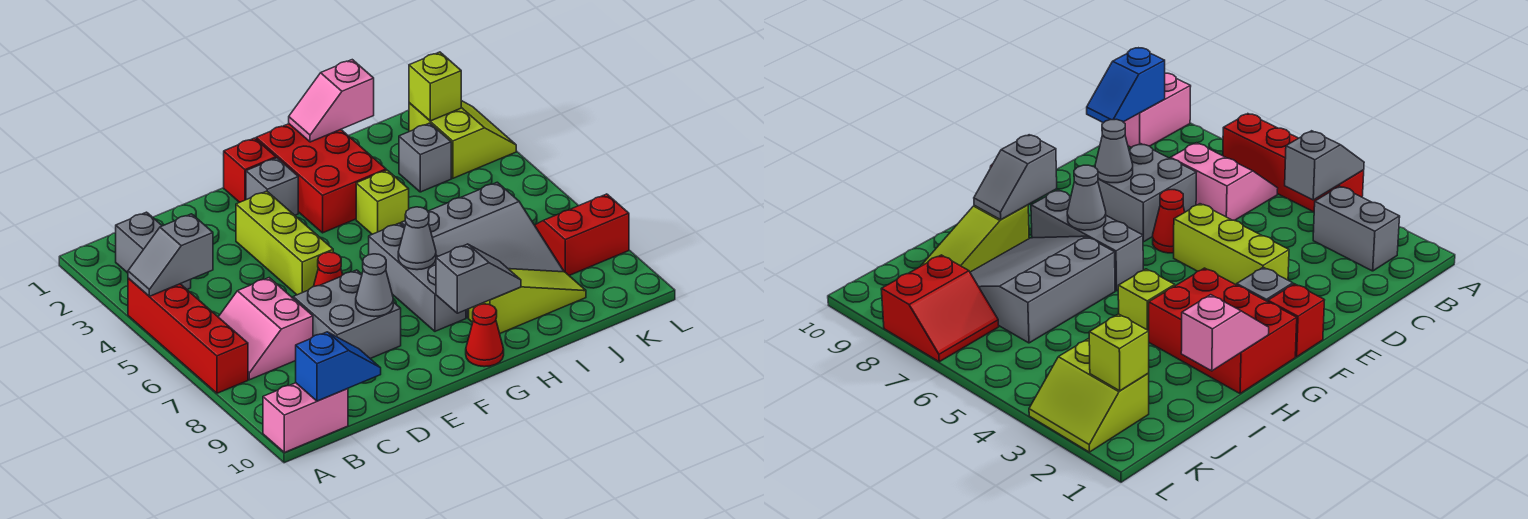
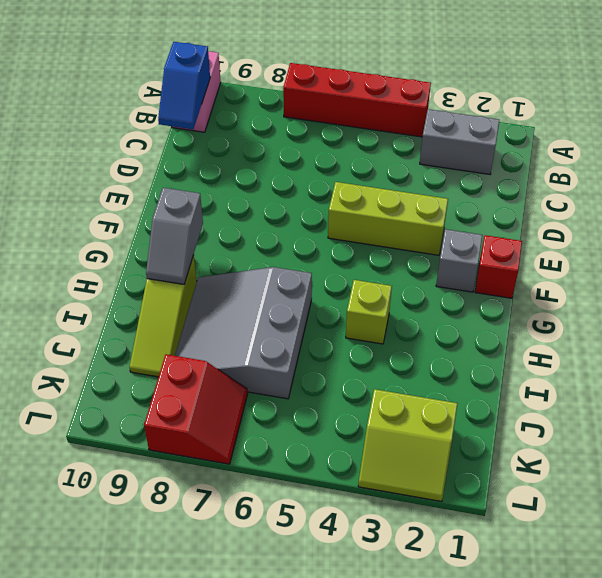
none -> pink slope B6:C7 level 1 top C
none -> grey brick D7:E8 level 1
none -> red cone E6 level 1

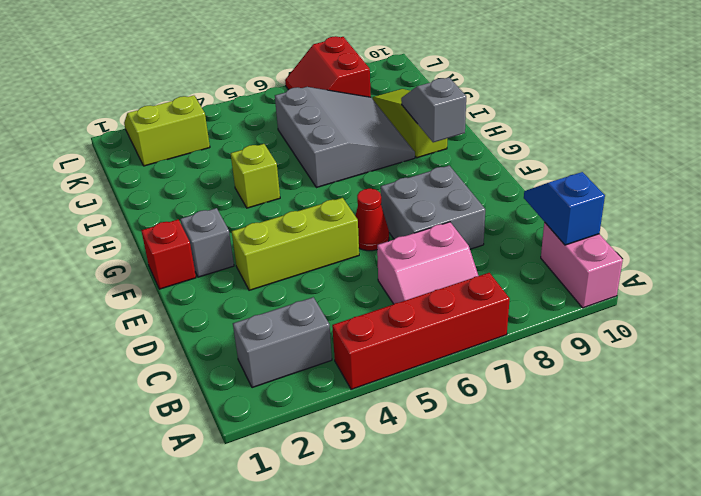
none -> red brick G1:H3 level 1
none -> grey brick G6:G8 level 1
none -> red cone G10 level 1

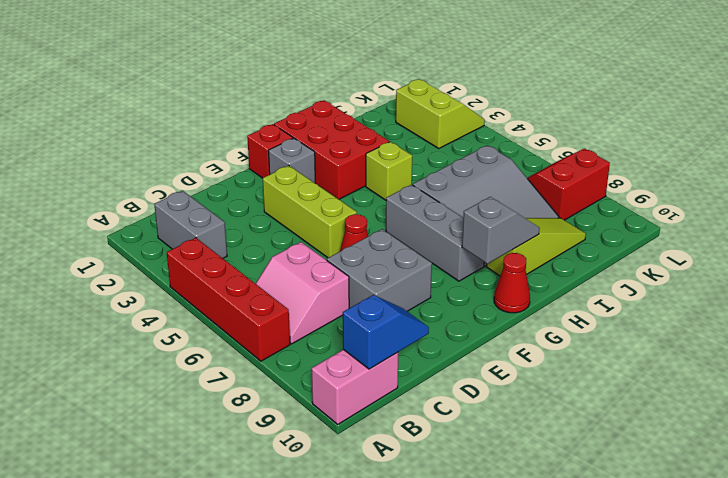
none -> grey brick J3 level 1
none -> grey slope A4:B4 level 2 top B
none -> grey cone E8 level 2

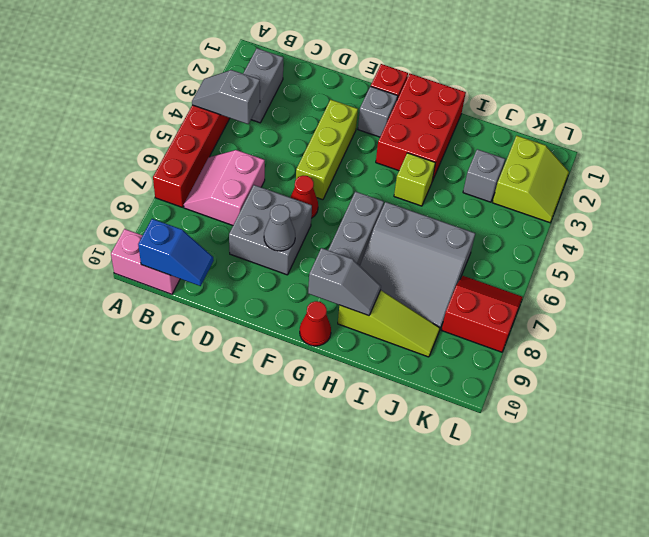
none -> grey cone G7 level 2
none -> pink slope H1:I1 level 2 top I
none -> lime brick K2 level 2

